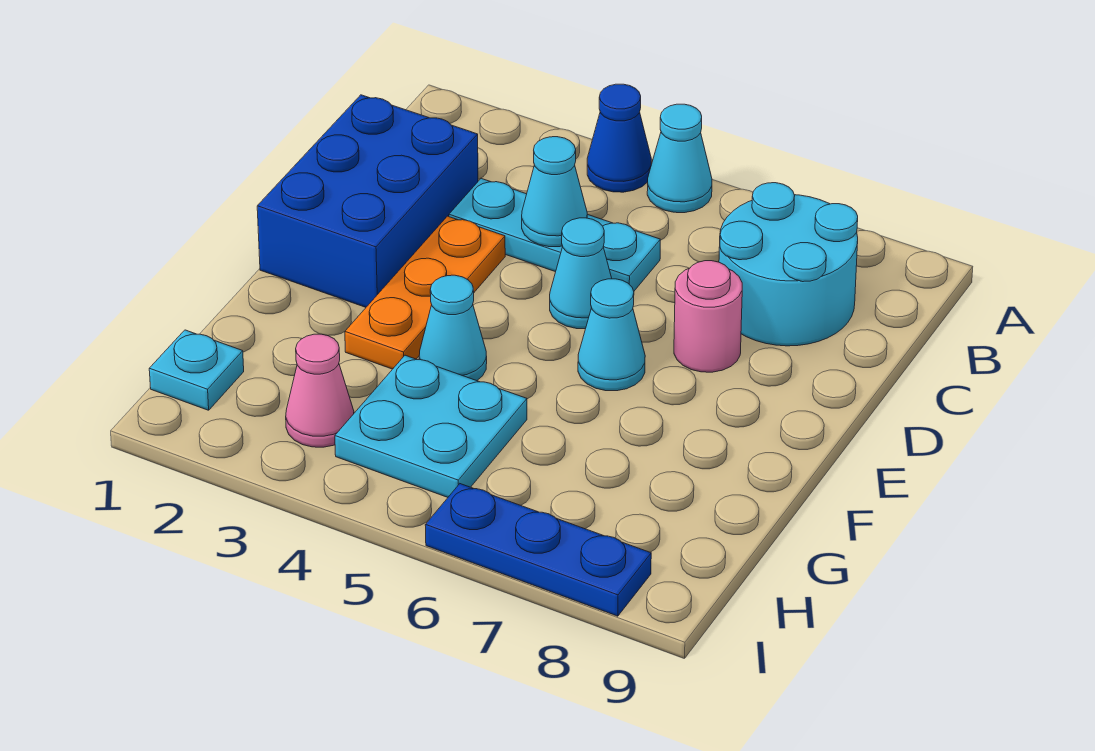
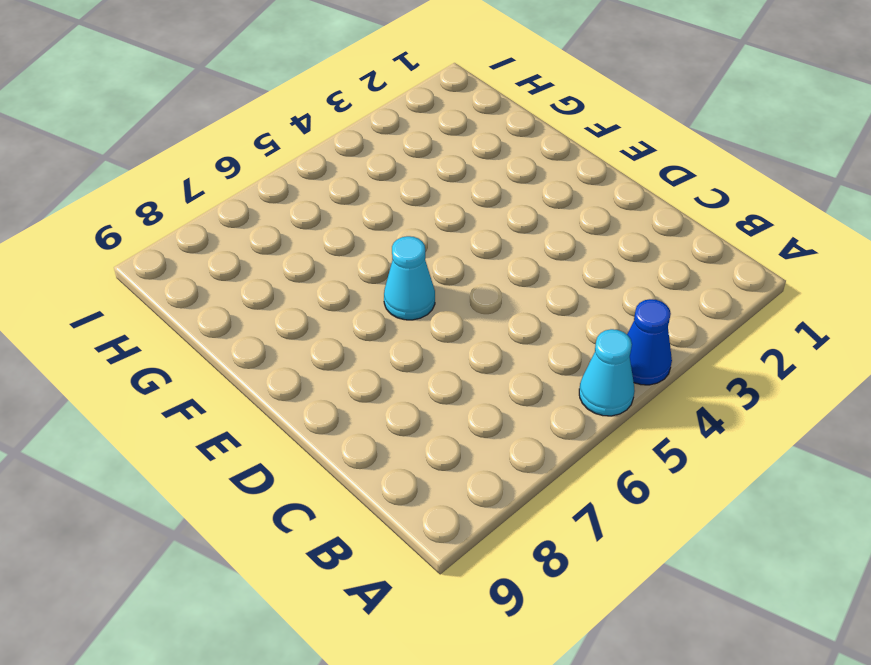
none -> cyan round brick B7:C8 level 1
none -> blue brick C1:E2 level 1
none -> cyan plate C3:C5 level 1

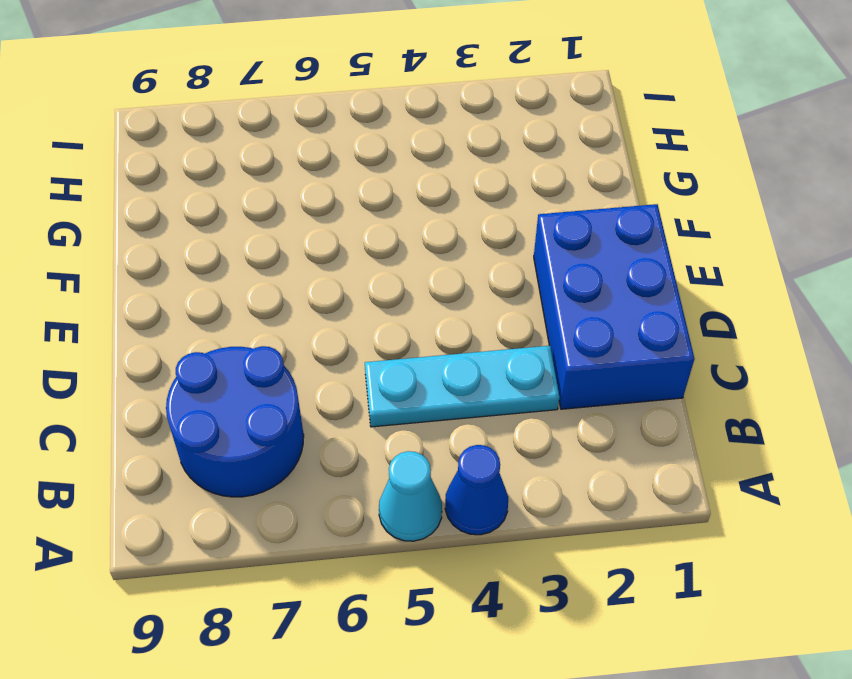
blue round brick B7:C8 level 1 -> cyan round brick B7:C8 level 1
none -> orange plate D3:F3 level 1
none -> cyan cone D5 level 1
none -> pink round brick D7 level 1

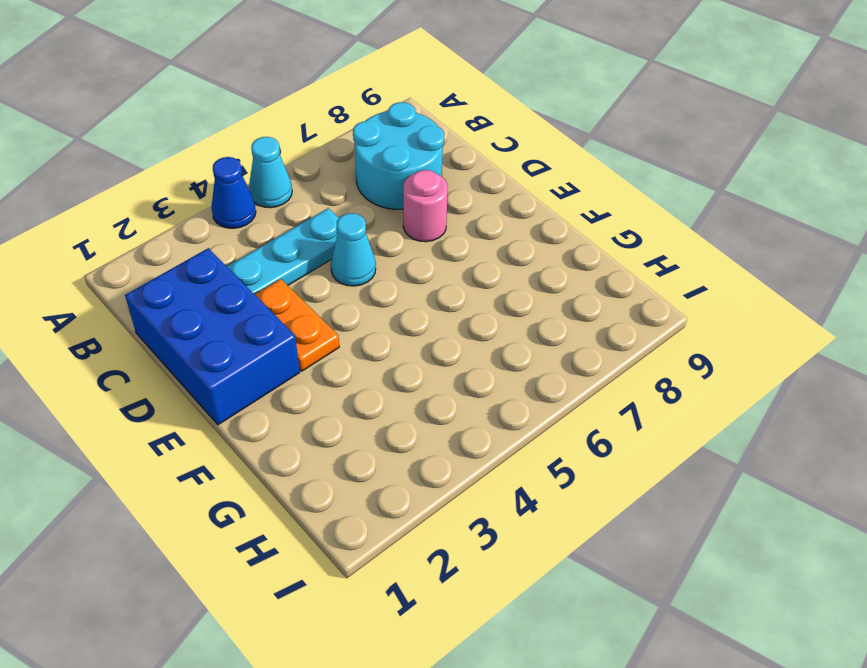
orange plate D3:E3 level 1 -> orange plate D3:F3 level 1
none -> cyan cone E6 level 1
none -> cyan cone F4 level 1
none -> cyan plate G4:H5 level 1

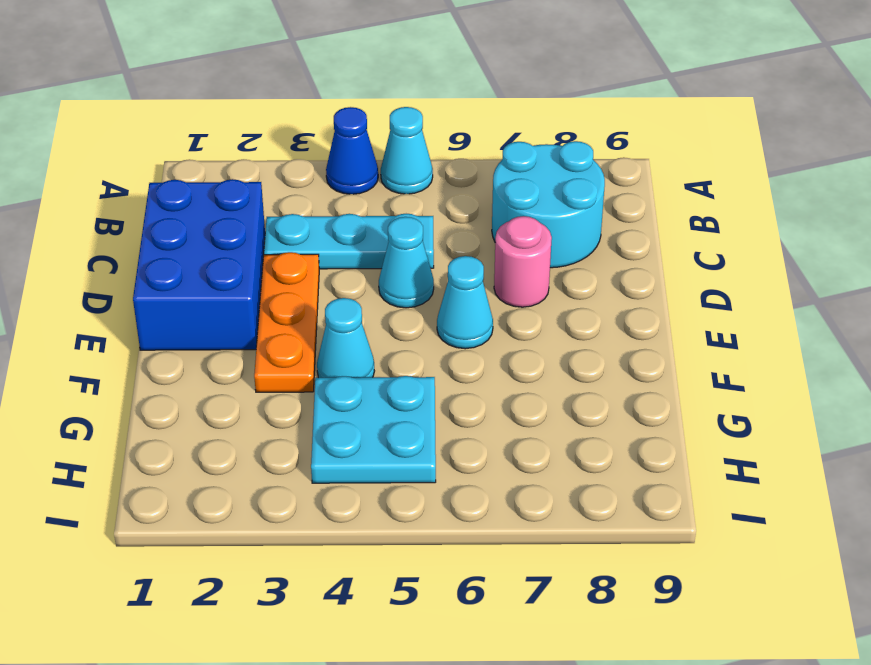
none -> cyan plate H1 level 1
none -> pink cone H3 level 1
none -> blue plate I6:I8 level 1

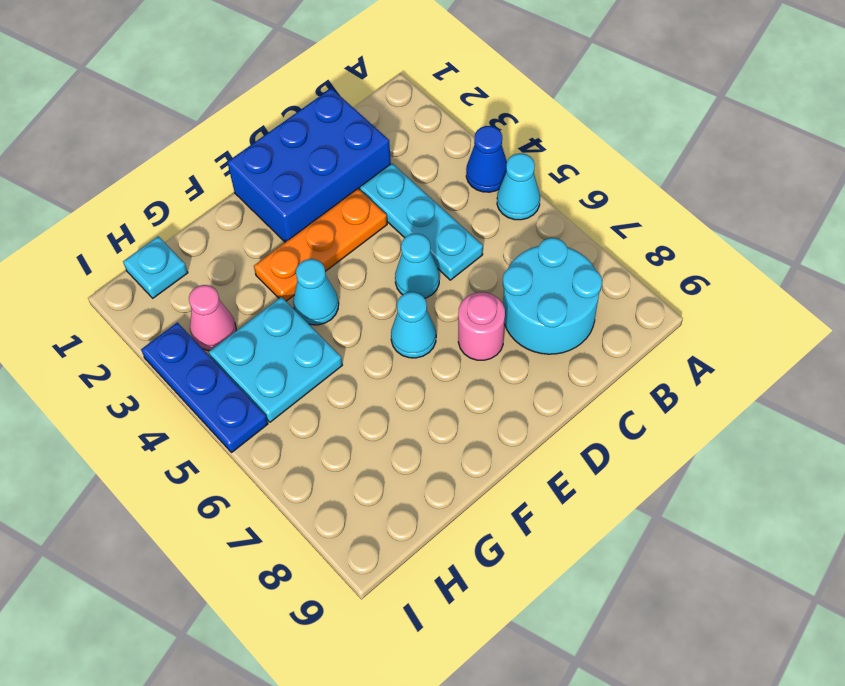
blue plate I3:I5 level 1 -> blue plate I6:I8 level 1
none -> cyan cone C4 level 2

